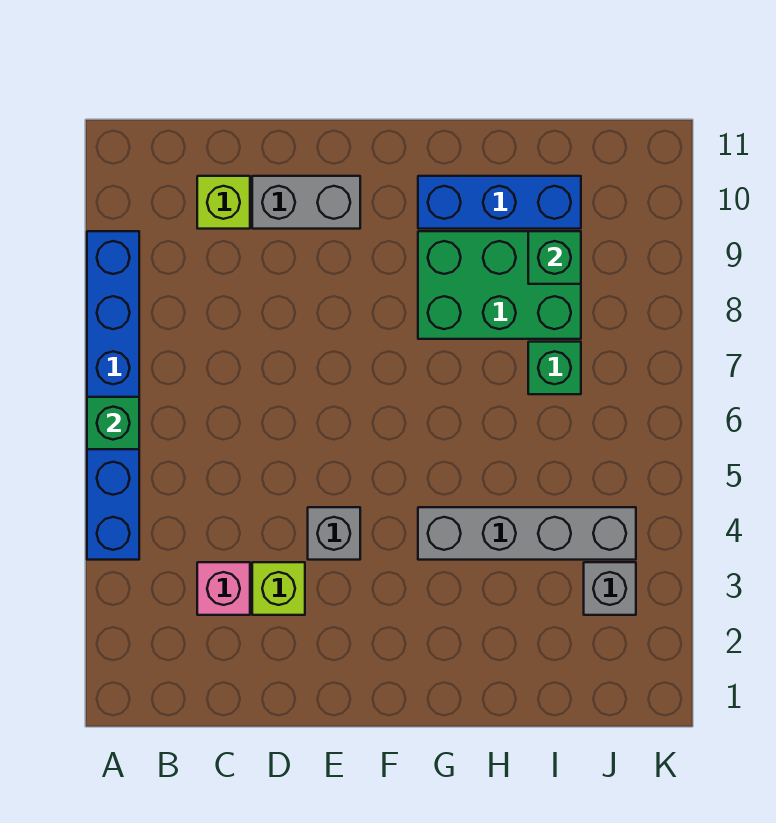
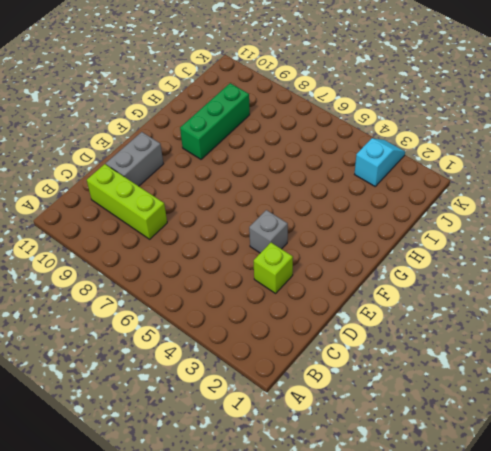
lime brick C8:C10 level 1 -> lime brick C10 level 1
green brick G9:I9 level 1 -> green brick G8:I9 level 1
cyan slope J3:K3 level 1 top J -> grey brick J3 level 1
none -> blue brick A4:A9 level 1
none -> pink brick C3 level 1
none -> grey brick G4:J4 level 1

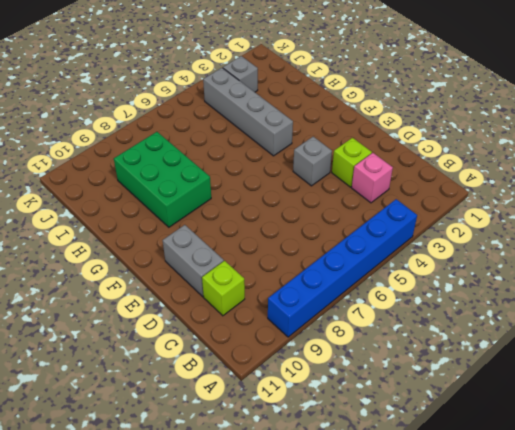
none -> blue brick G10:I10 level 1
none -> green brick I7 level 1
none -> green brick A6 level 2

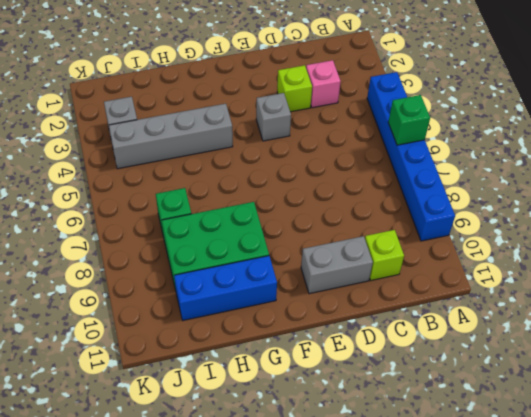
none -> green brick I9 level 2

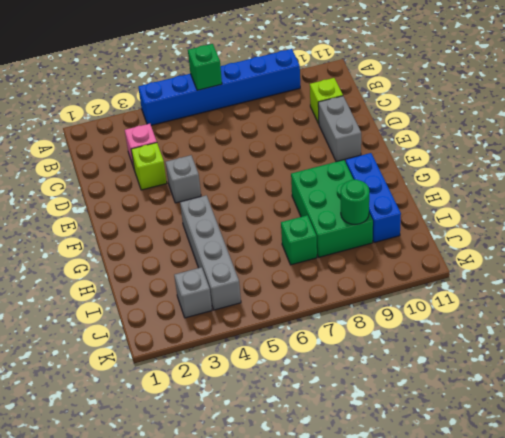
green round brick I9 level 2 -> green brick I9 level 2

